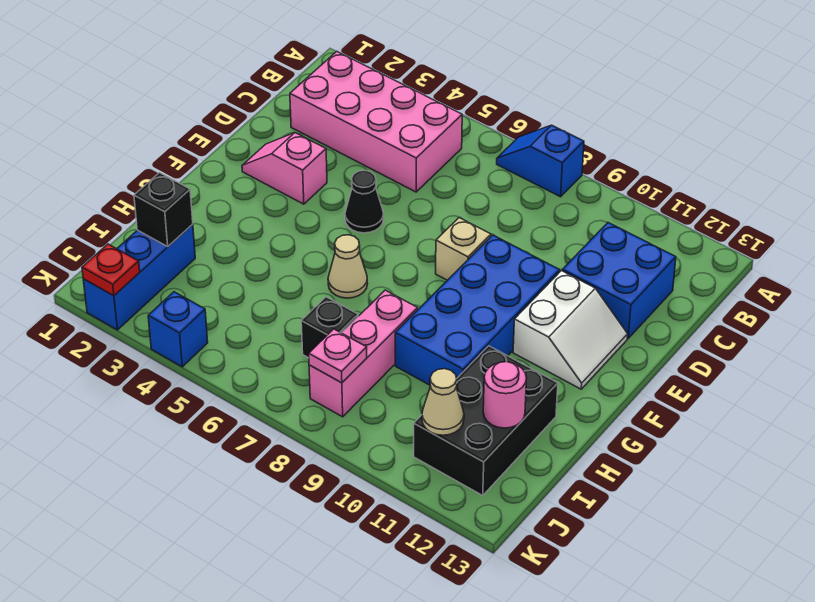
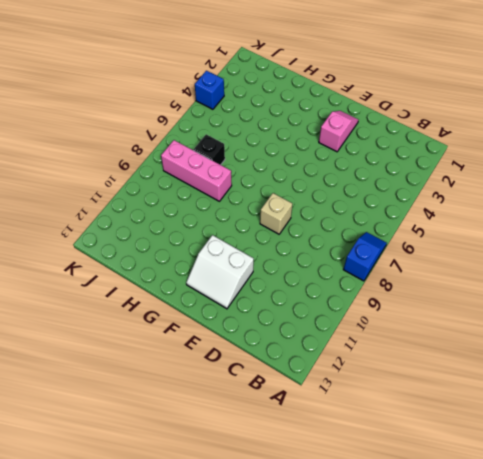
none -> pink brick B2:C5 level 1
none -> blue brick C11:D12 level 1
none -> black cone E5 level 1

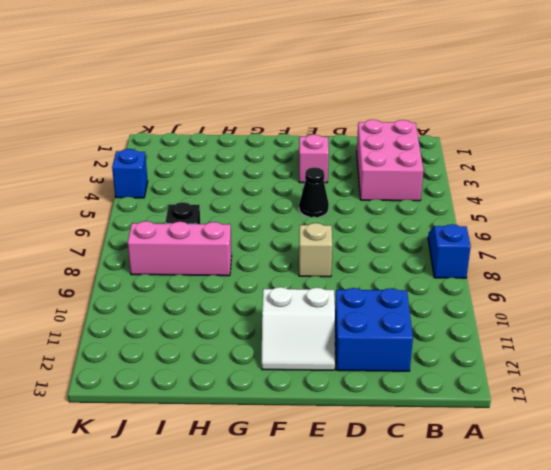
pink brick B2:C4 level 1 -> pink brick B2:C5 level 1
none -> blue brick E9:H10 level 1
none -> tan cone G6 level 1
none -> black brick H11:J12 level 1

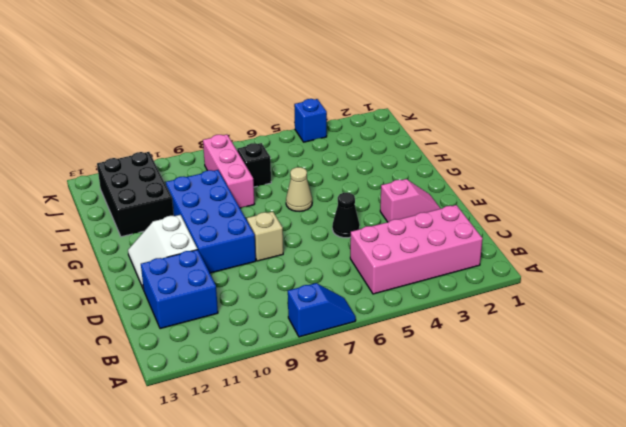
none -> blue brick I2:K2 level 1
none -> black brick I2 level 2
none -> pink round brick I12 level 2

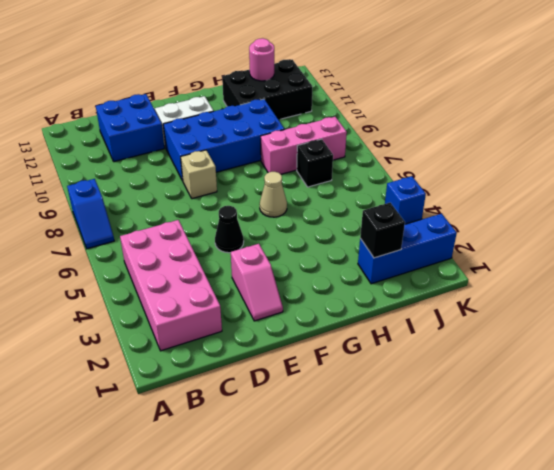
none -> pink plate J8 level 2
none -> tan cone J11 level 2
none -> red plate K2 level 2

